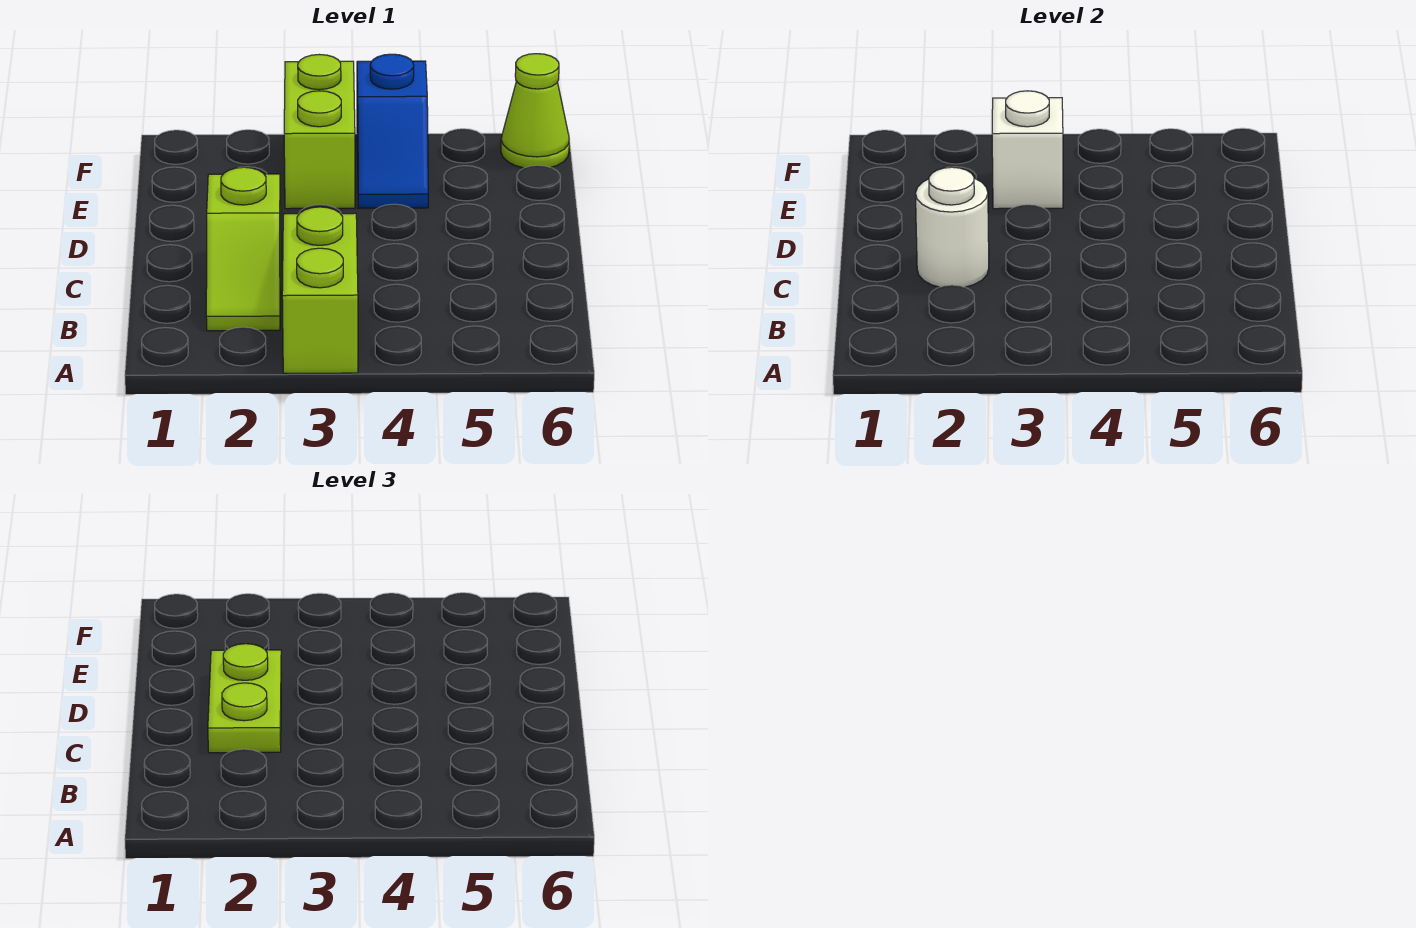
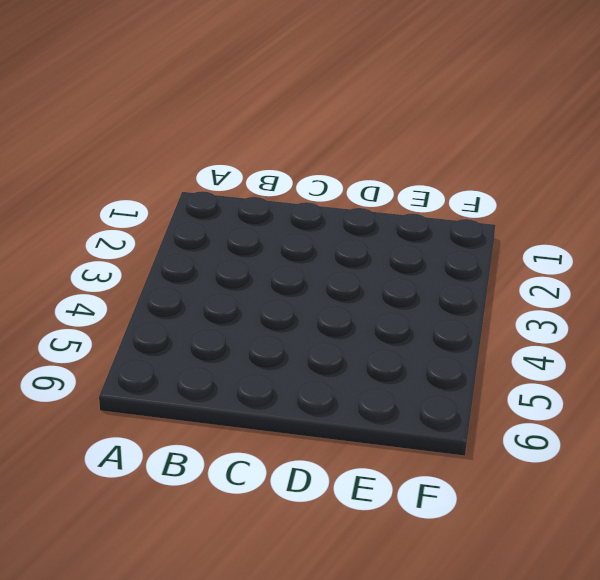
none -> lime brick A3:B3 level 1
none -> lime slope B2:C2 level 1 top C

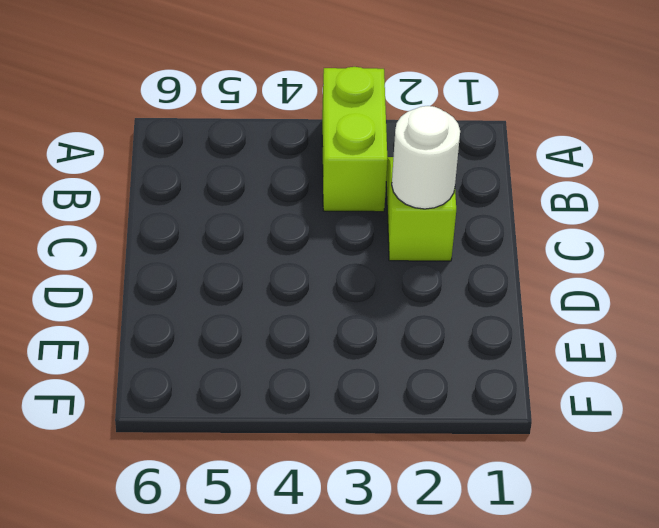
none -> lime brick E3:F3 level 1
none -> blue slope E4:F4 level 1 top F

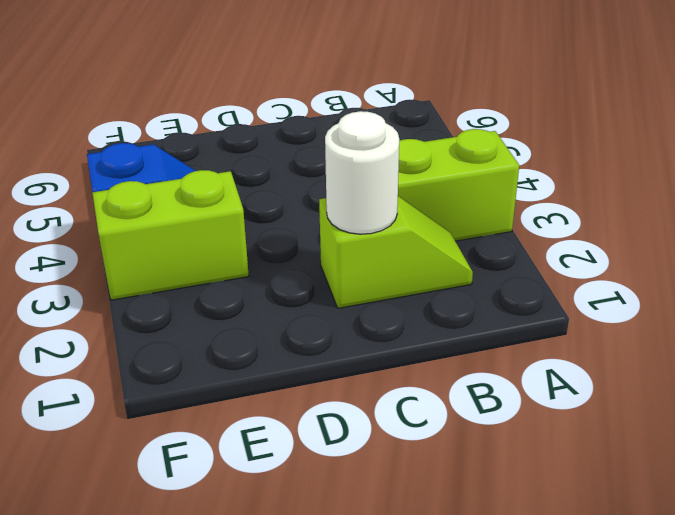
none -> lime cone F6 level 1
none -> white brick E3 level 2

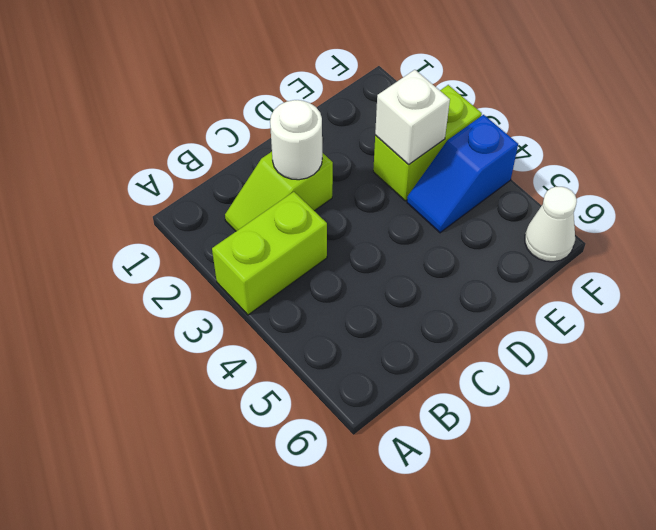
white cone F6 level 1 -> lime cone F6 level 1
none -> lime plate C2:D2 level 3

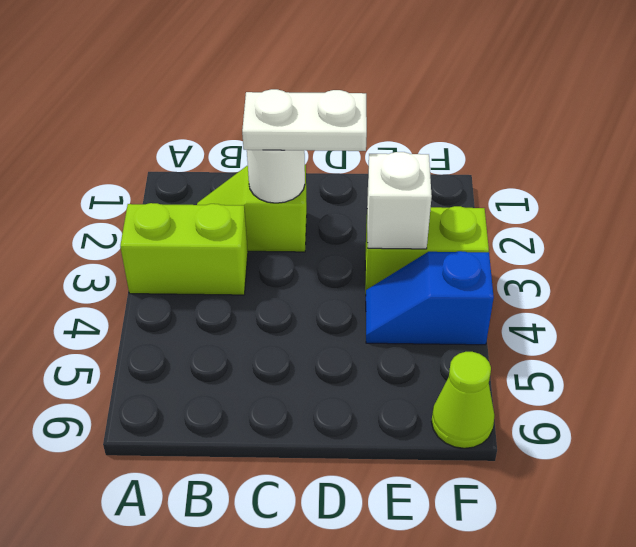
white plate C2:D2 level 3 -> lime plate C2:D2 level 3

